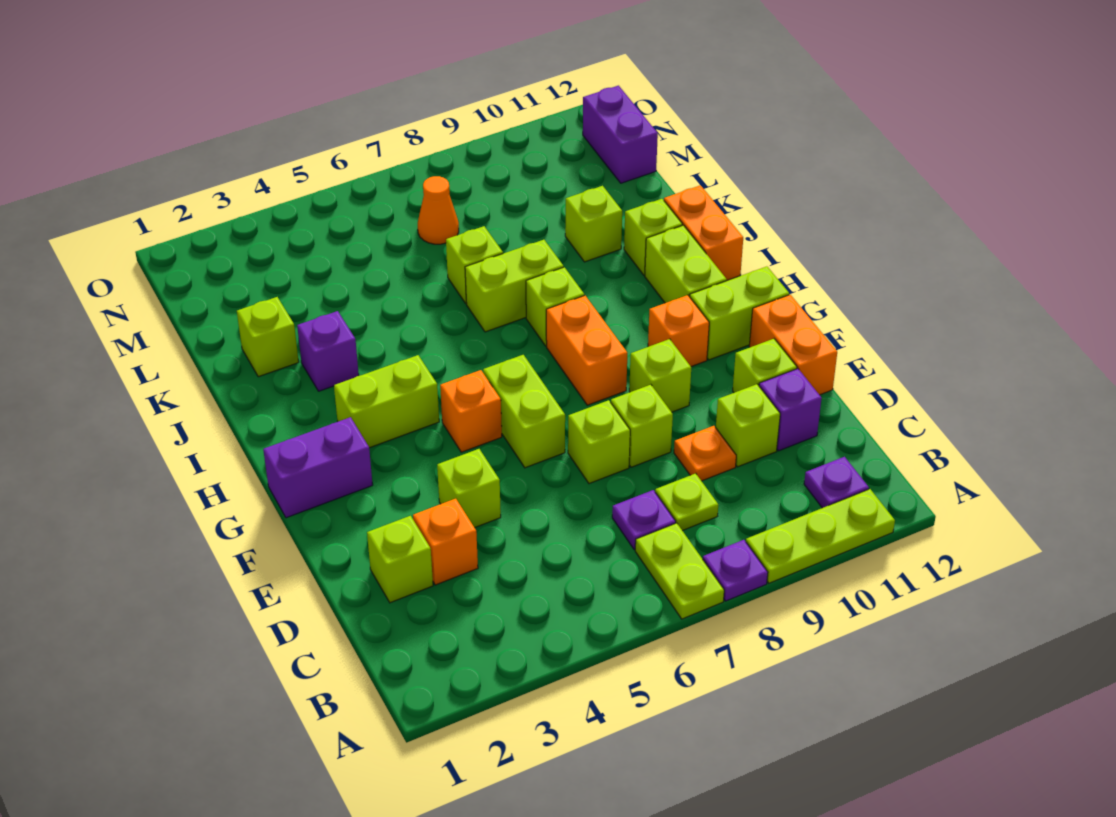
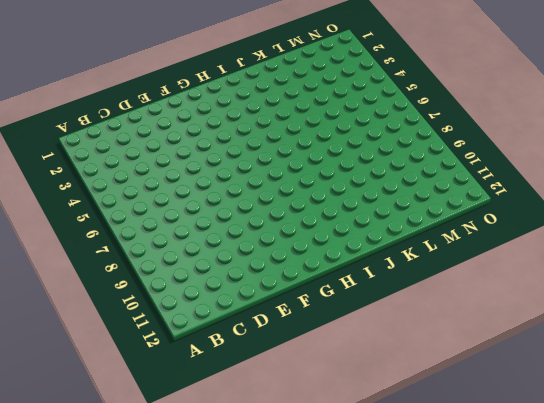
none -> lime plate A7:B7 level 1
none -> purple plate A8 level 1
none -> lime plate A9:A11 level 1
none -> purple plate B11 level 1

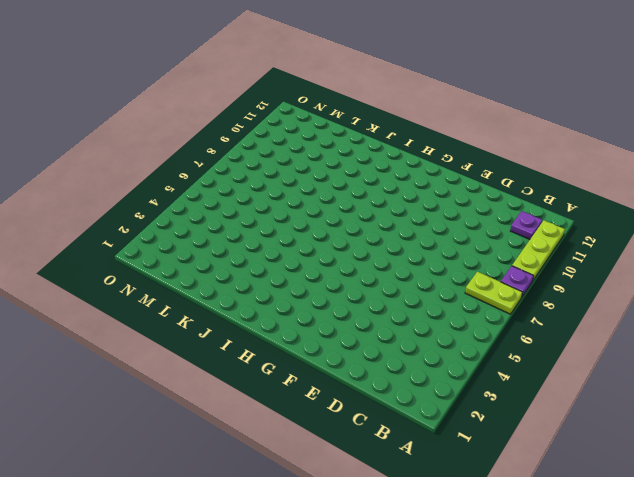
none -> purple plate C7 level 1
none -> lime plate C8 level 1
none -> lime brick D2 level 1
none -> orange brick D3 level 1

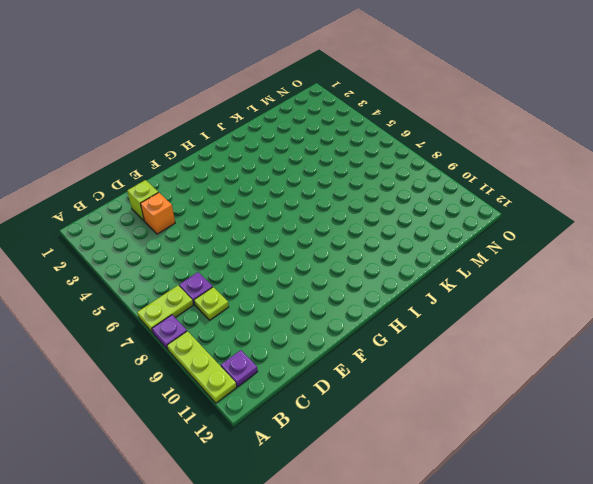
none -> orange plate D9 level 1
none -> lime brick D10 level 1
none -> purple brick D11 level 1
none -> lime brick E4 level 1

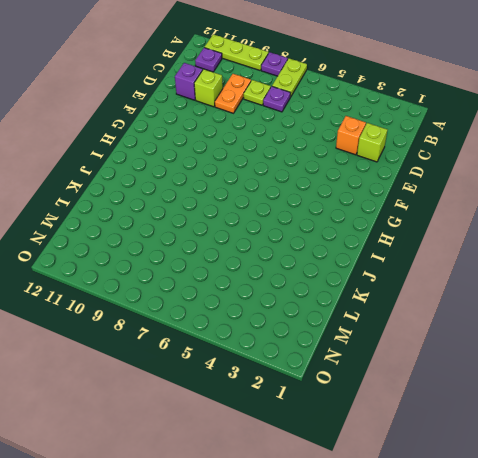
orange plate C9:D9 level 1 -> orange plate D9 level 1
none -> lime brick E4 level 1
none -> lime brick E7 level 1
none -> lime brick E8 level 1
none -> lime brick E11 level 1

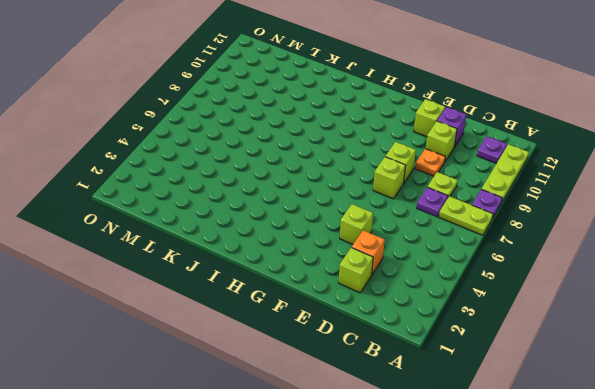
none -> orange brick E12:F12 level 1
none -> lime brick F6:G6 level 1
none -> lime brick F9 level 1
none -> purple brick G1:G2 level 1

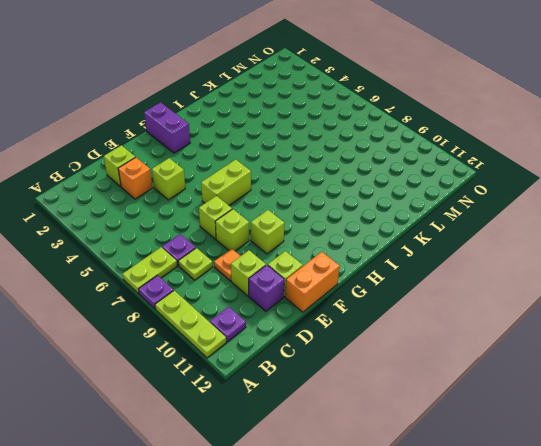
none -> orange brick G5 level 1
none -> orange brick G8:H8 level 1
none -> orange brick G10 level 1
none -> lime brick G11:G12 level 1

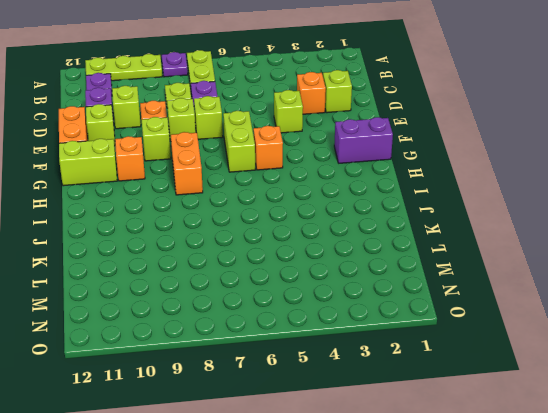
none -> lime brick H3:H4 level 1
none -> lime brick H11:I11 level 1
none -> lime brick I8 level 1
none -> orange brick I12:J12 level 1

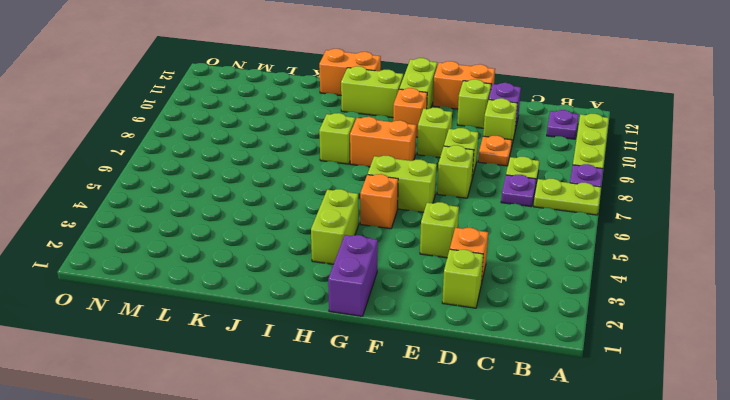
none -> purple brick J3 level 1
none -> lime brick J7:J8 level 1
none -> lime brick J11 level 1
none -> lime brick K2 level 1

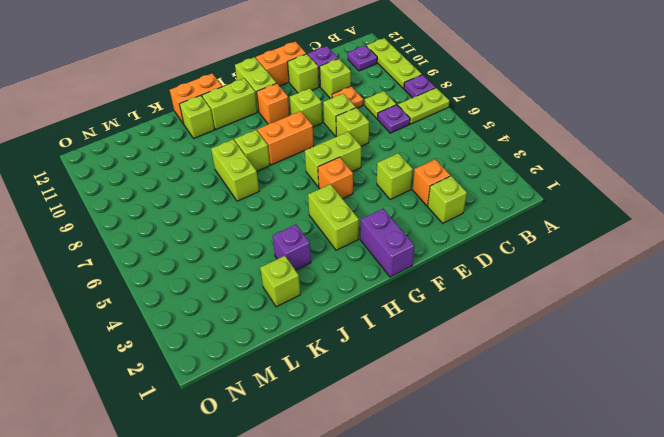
none -> lime brick K7 level 1
none -> lime brick K10 level 1
none -> orange cone M7 level 1
none -> purple brick M12:N12 level 1

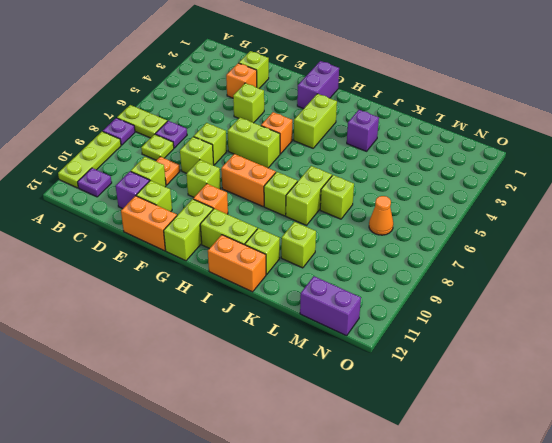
none -> lime brick K2 level 1

